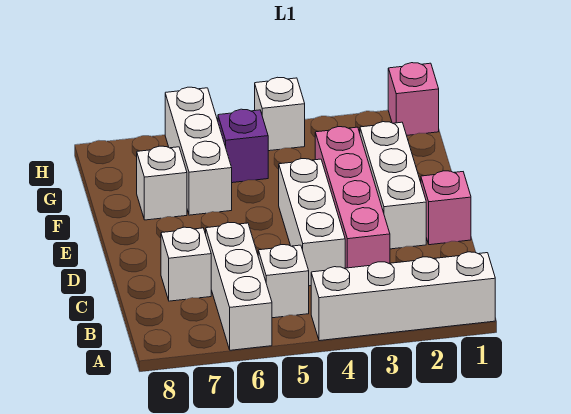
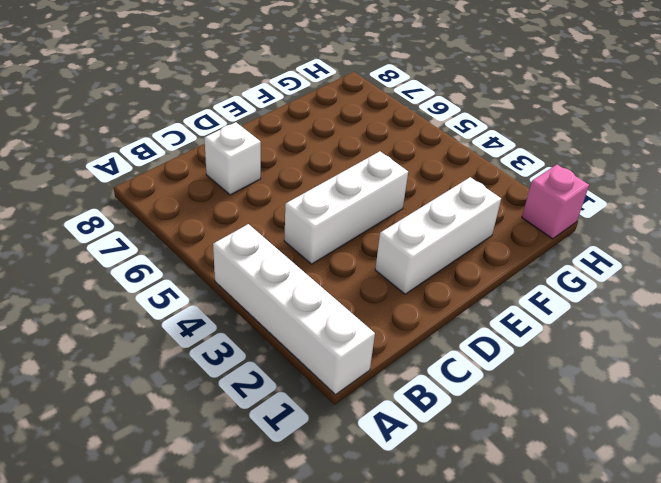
none -> white brick A6:C6 level 1
none -> white brick B5 level 1
none -> pink brick C3:F3 level 1

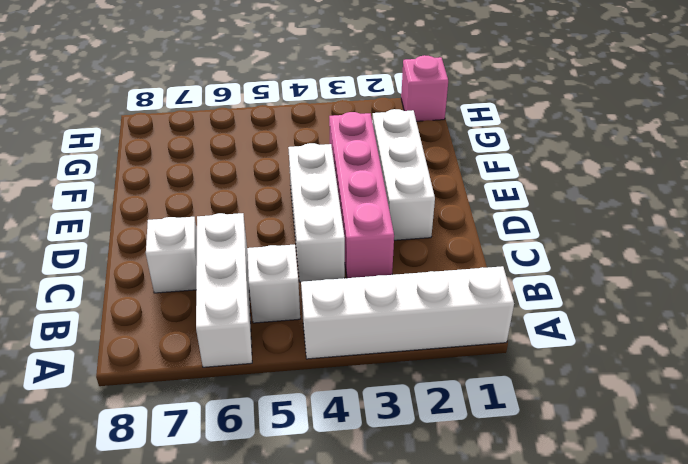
none -> pink brick D1 level 1
none -> white brick F6:H6 level 1
none -> white brick F7 level 1

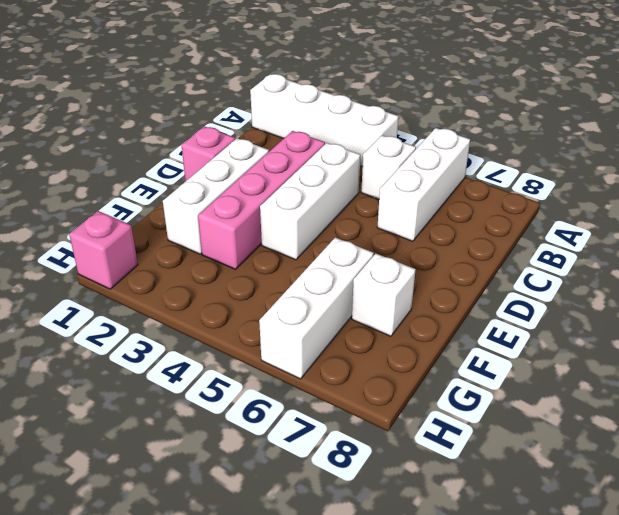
none -> white brick C7 level 1
none -> purple brick G5 level 1
none -> white brick H4 level 1

